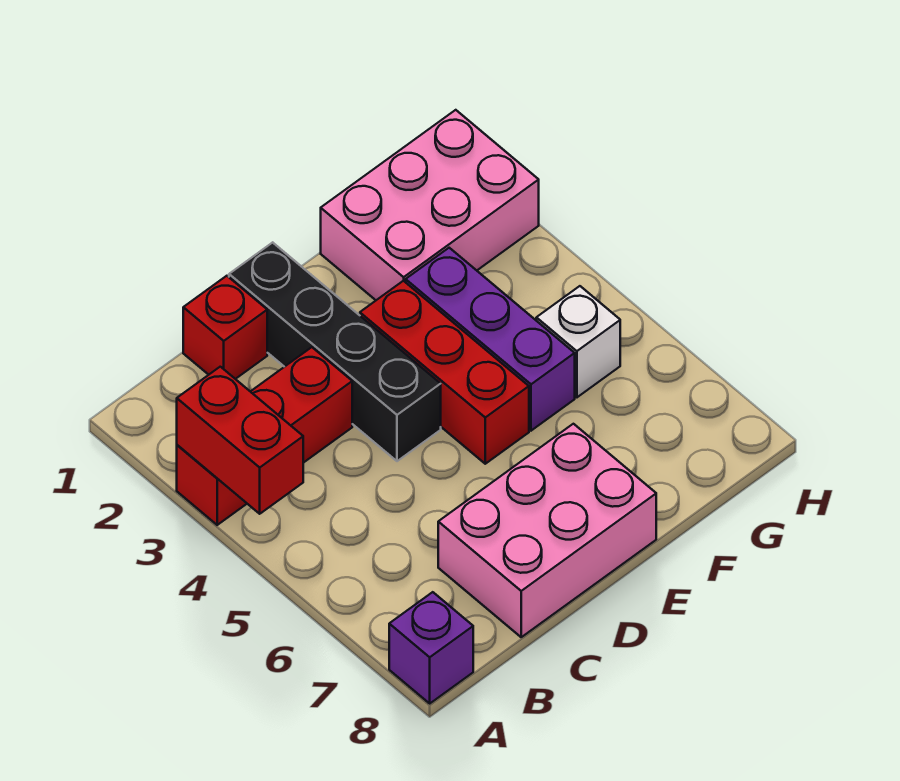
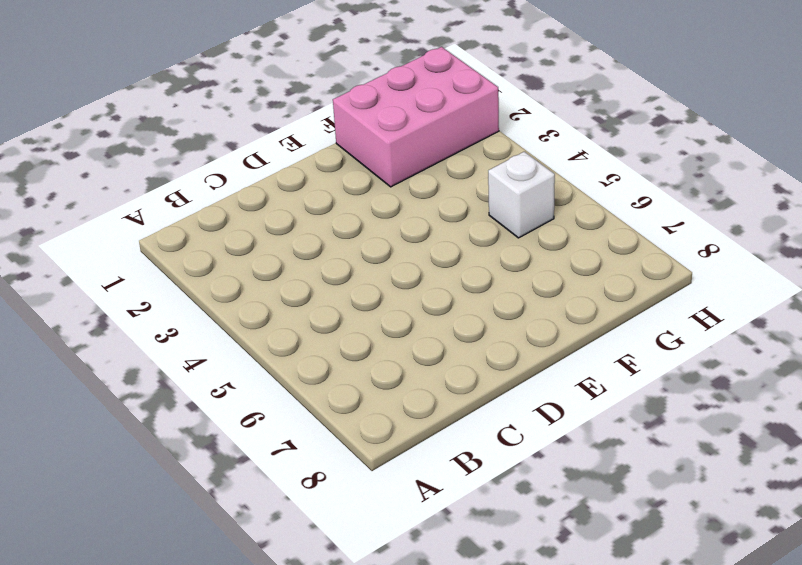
none -> red brick A3:C3 level 1
none -> purple brick A8 level 1

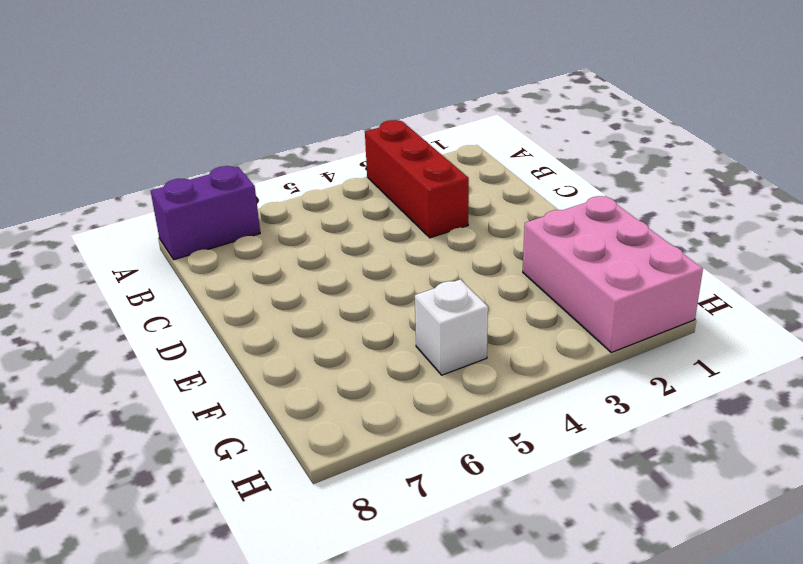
purple brick A7:A8 level 1 -> purple brick A8 level 1
none -> red brick C1 level 1
none -> pink brick C7:E8 level 1

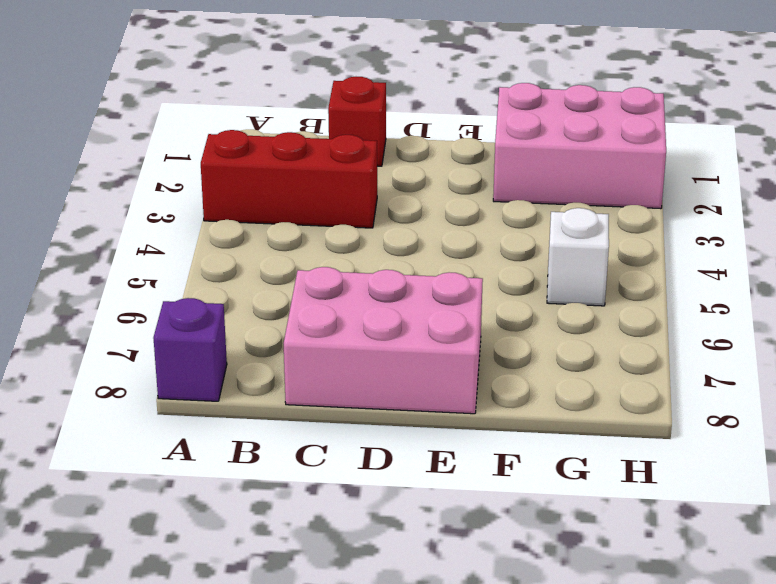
none -> black brick D1:D4 level 1
none -> red brick E3:E5 level 1

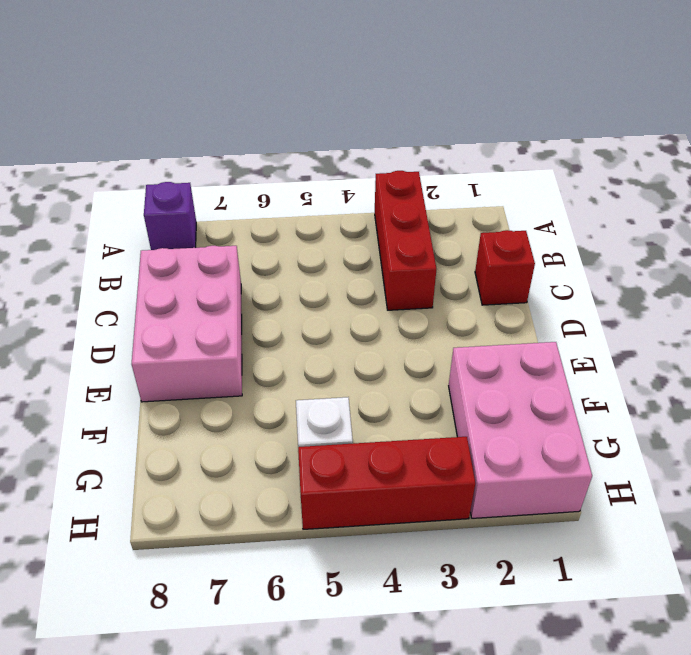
red brick H3:H5 level 1 -> red brick E3:E5 level 1
none -> black brick D1:D4 level 1
none -> purple brick F3:F5 level 1

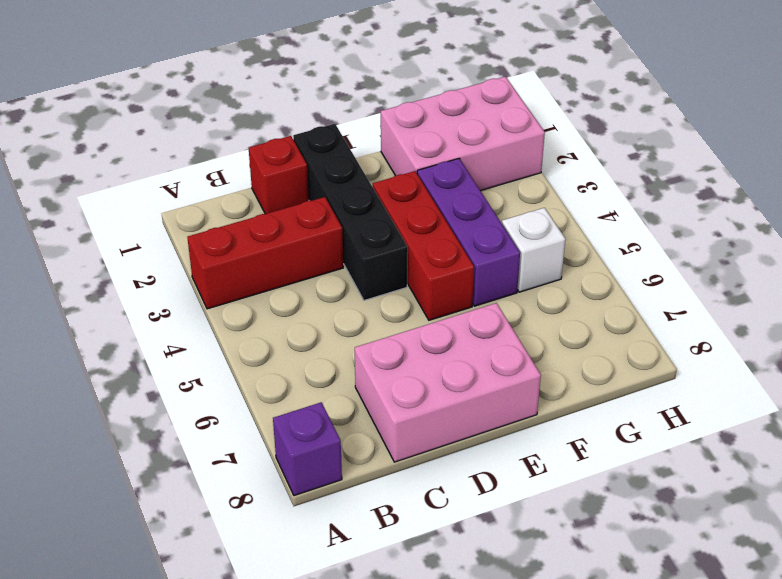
none -> red brick A3:A4 level 2

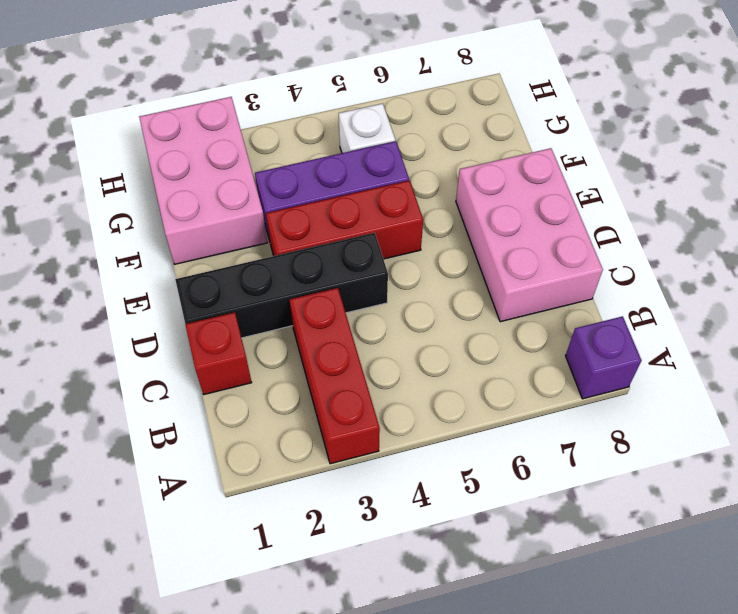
none -> red brick A3:A4 level 2

